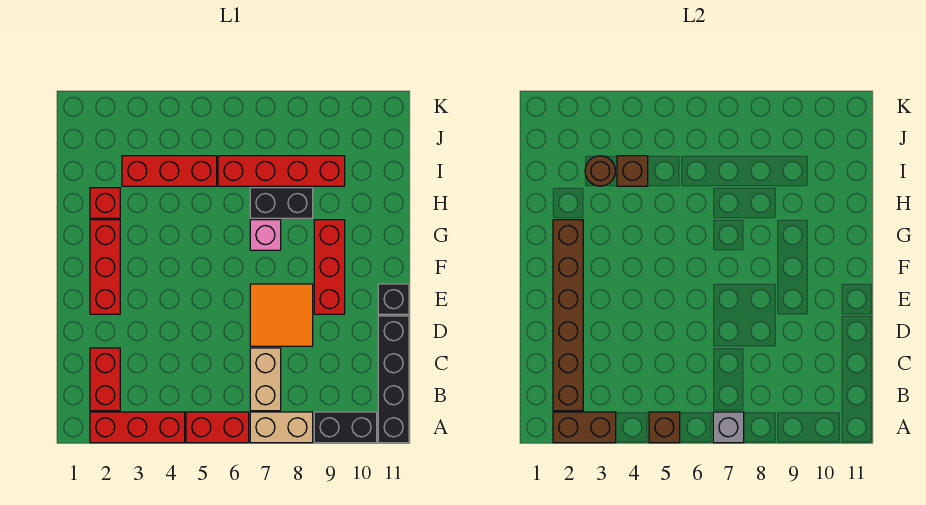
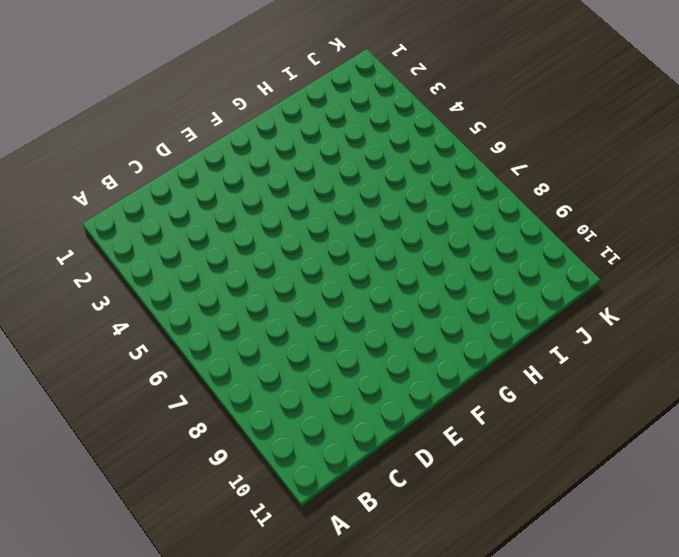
none -> red brick A2:A4 level 1
none -> red brick A5:A6 level 1
none -> tan brick A7:A8 level 1

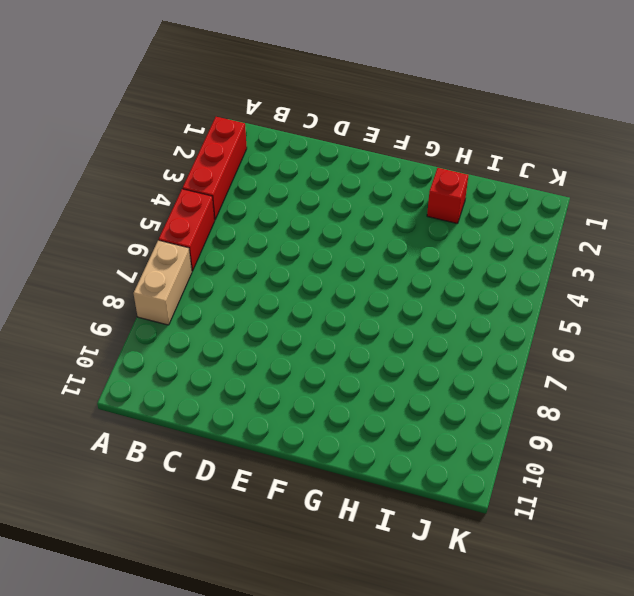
none -> black brick A9:A10 level 1
none -> black brick A11:D11 level 1
none -> red brick B2:C2 level 1

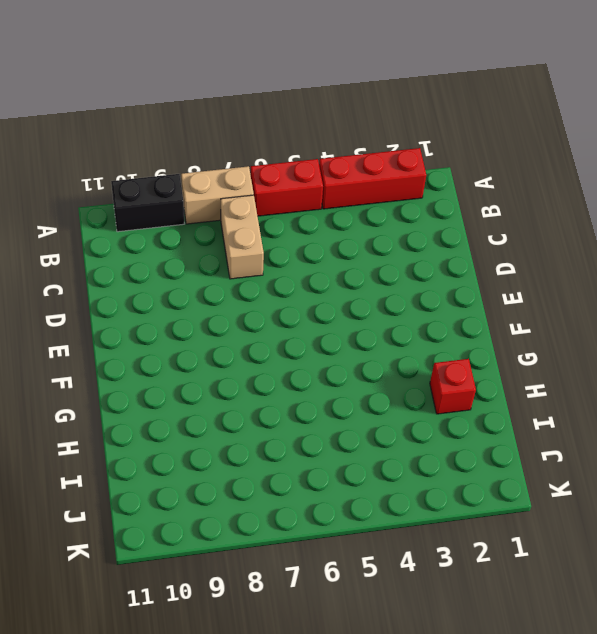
none -> black brick A11:D11 level 1
none -> red brick B2:C2 level 1
none -> orange tile D7:E8 level 1

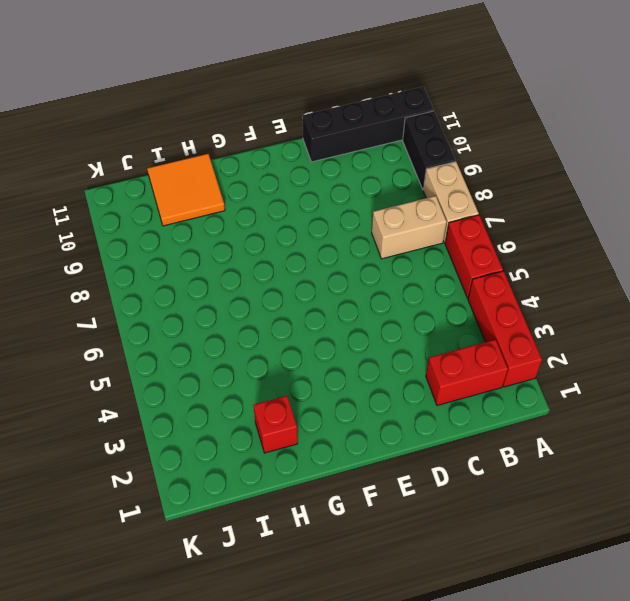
orange tile H10:I11 level 1 -> orange tile D7:E8 level 1
none -> red brick E2:G2 level 1
none -> red brick E9:G9 level 1
none -> black brick E11 level 1

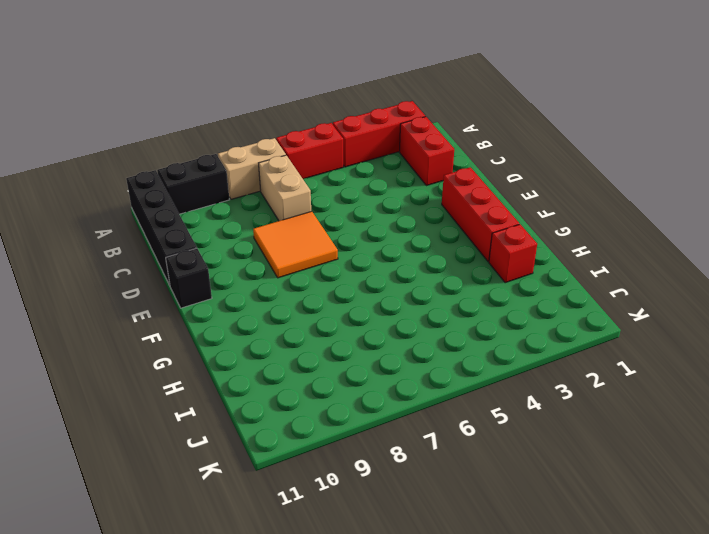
none -> red brick E9:G9 level 1
none -> pink brick G7 level 1
none -> black brick H7:H8 level 1

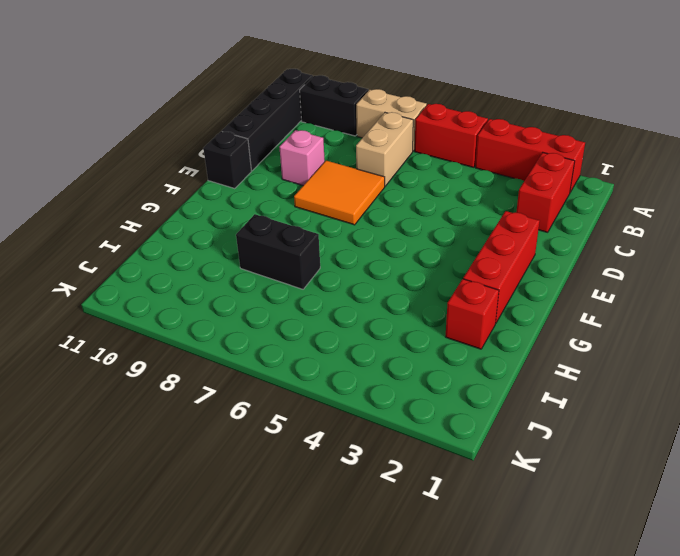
pink brick D9 level 1 -> pink brick G7 level 1
none -> red brick E9:G9 level 1
none -> red brick I3:I5 level 1
none -> red brick I6:I9 level 1

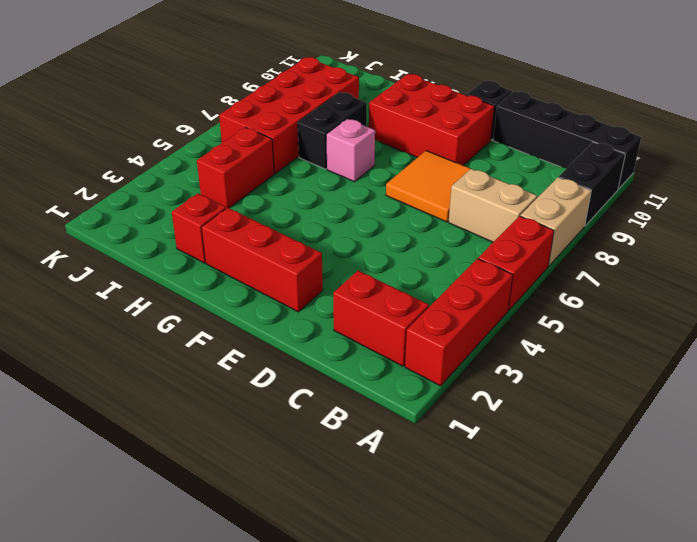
red brick E9:G10 level 1 -> red brick E9:G9 level 1
red brick I4:I5 level 1 -> red brick I3:I5 level 1
red brick I6:J9 level 1 -> red brick I6:I9 level 1
none -> brown brick A2:A3 level 2
none -> brown brick A5 level 2
none -> grey brick A7 level 2

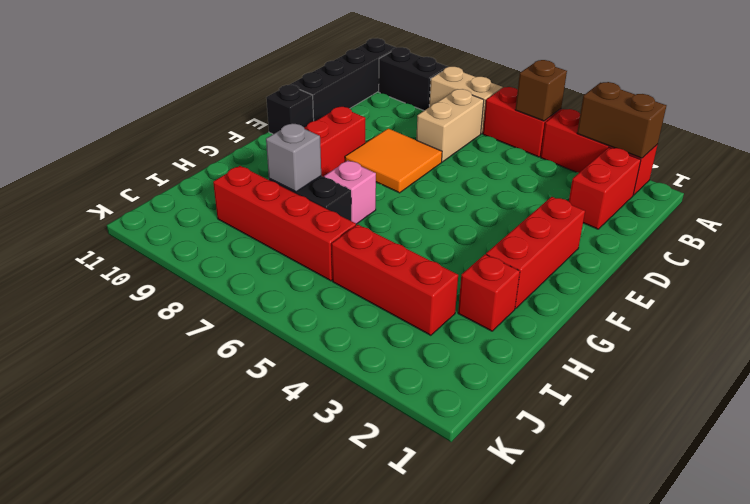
grey brick H8 level 2 -> grey brick A7 level 2
none -> brown brick B2:G2 level 2
none -> brown round brick I3 level 2
none -> brown brick I4 level 2

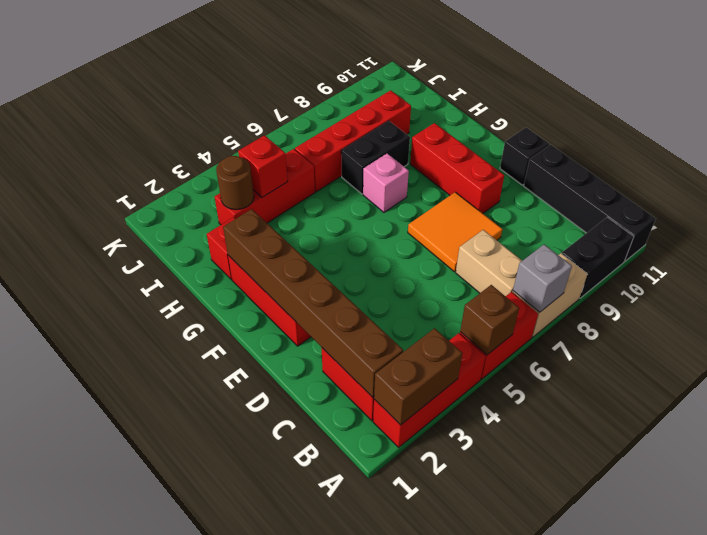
red brick I4 level 2 -> brown brick I4 level 2

